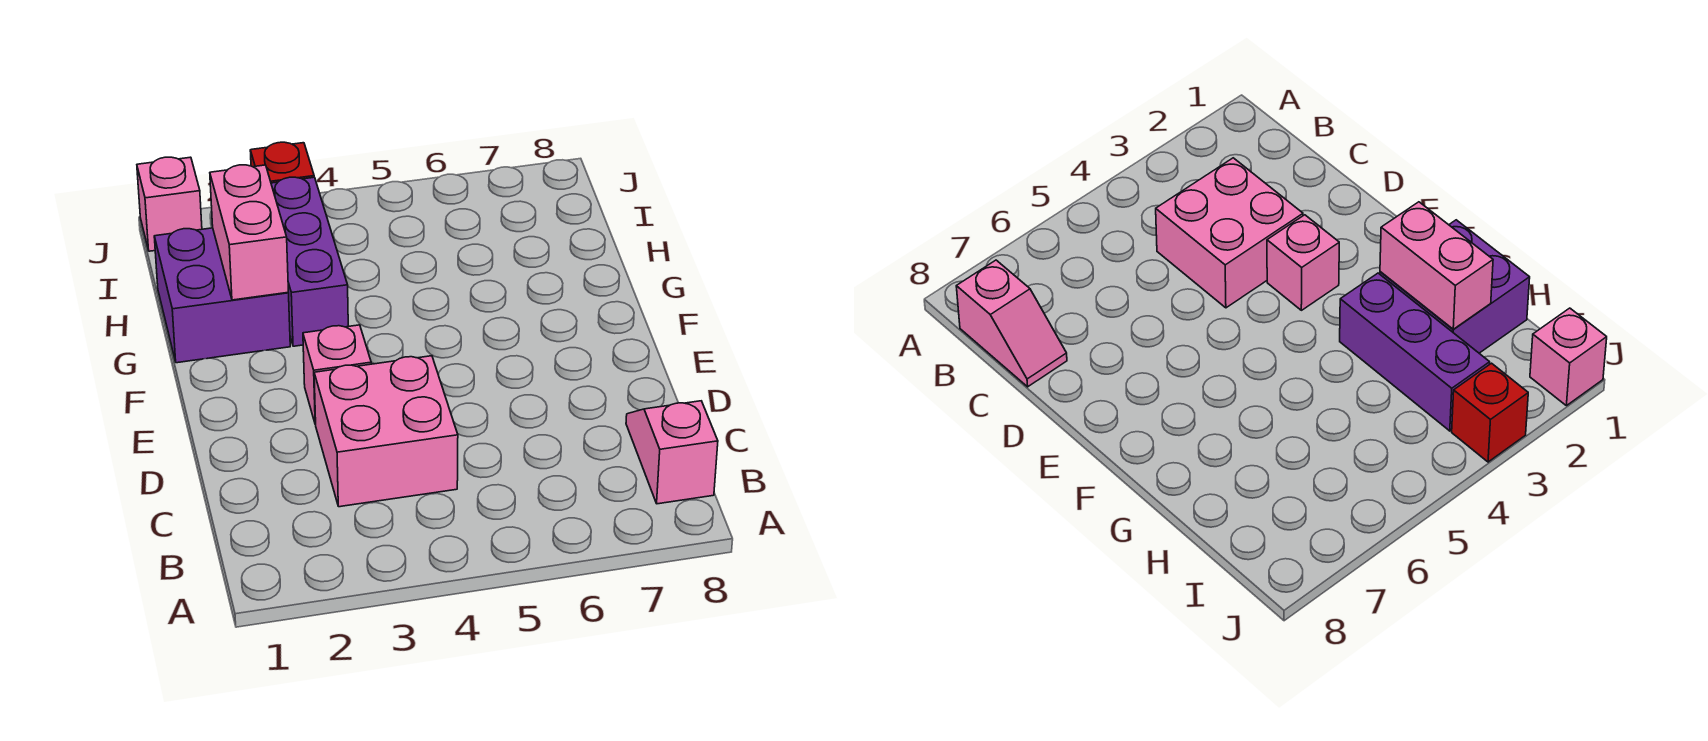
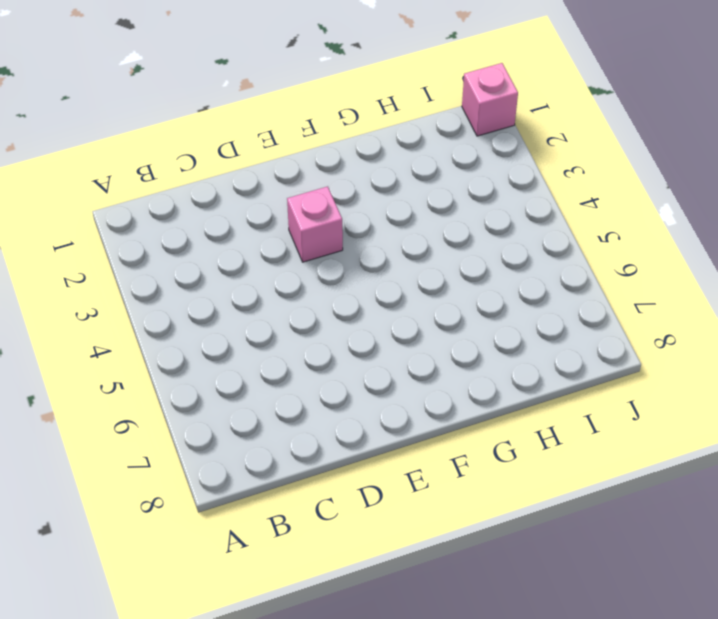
none -> pink slope B8:C8 level 1 top B
none -> pink brick C3:D4 level 1

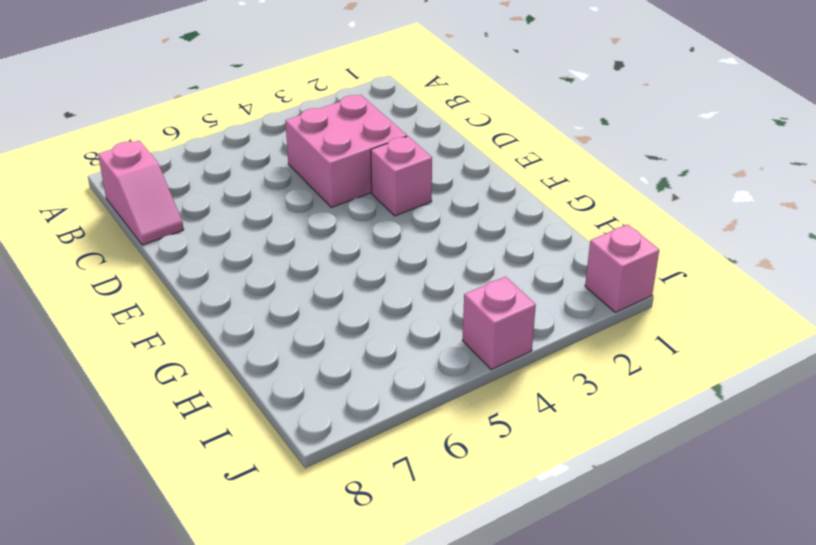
pink brick J4 level 1 -> none
none -> purple brick G1:H2 level 1
none -> purple brick G3:I3 level 1

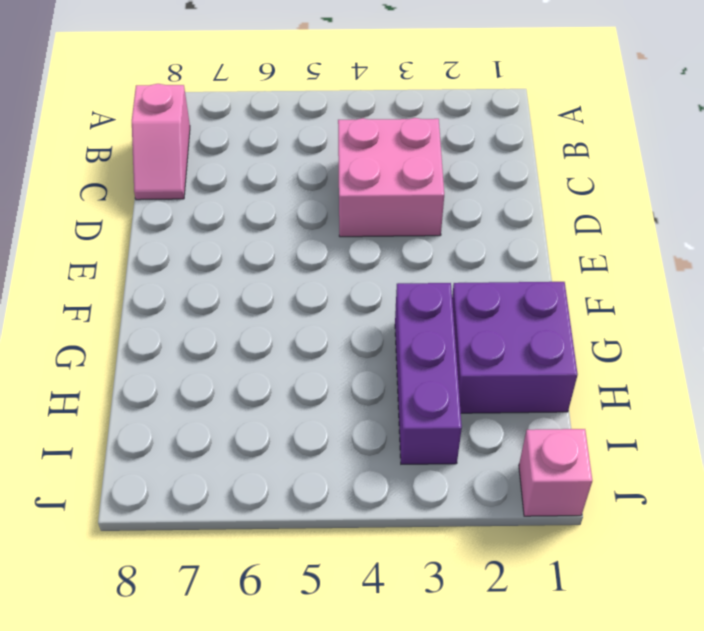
none -> pink brick E3 level 1
none -> red brick J3 level 1

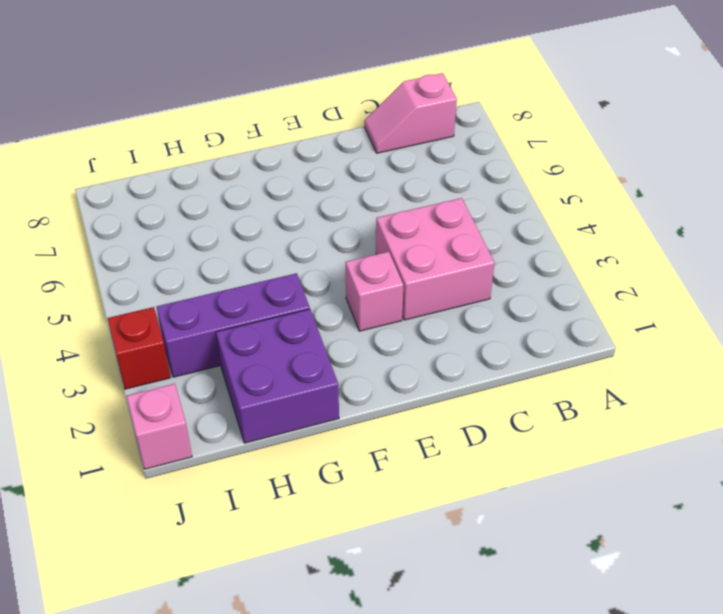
none -> pink brick G2:H2 level 2

